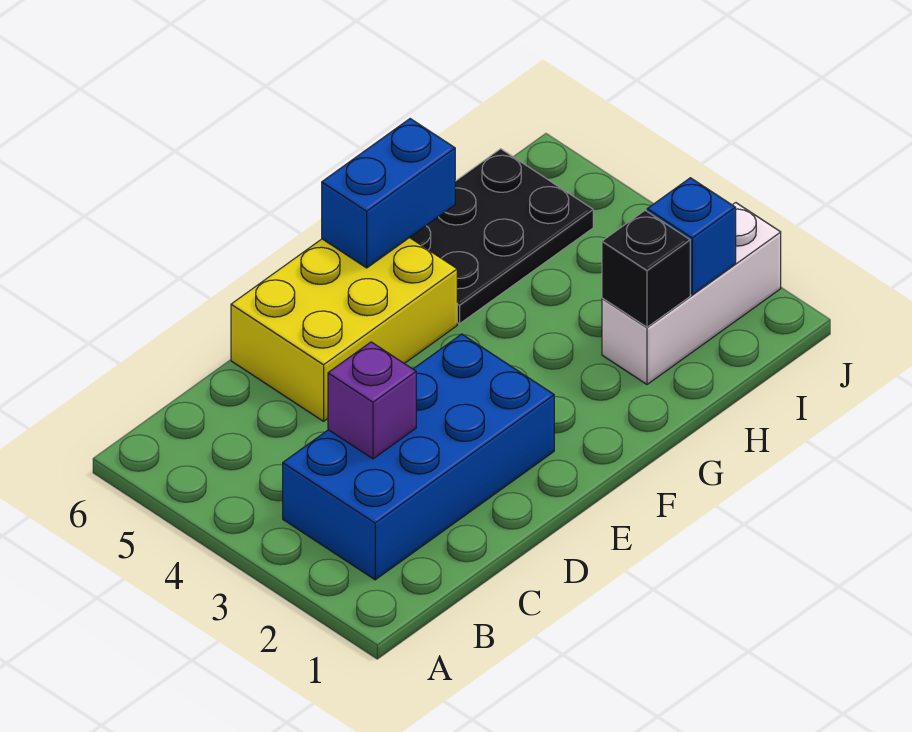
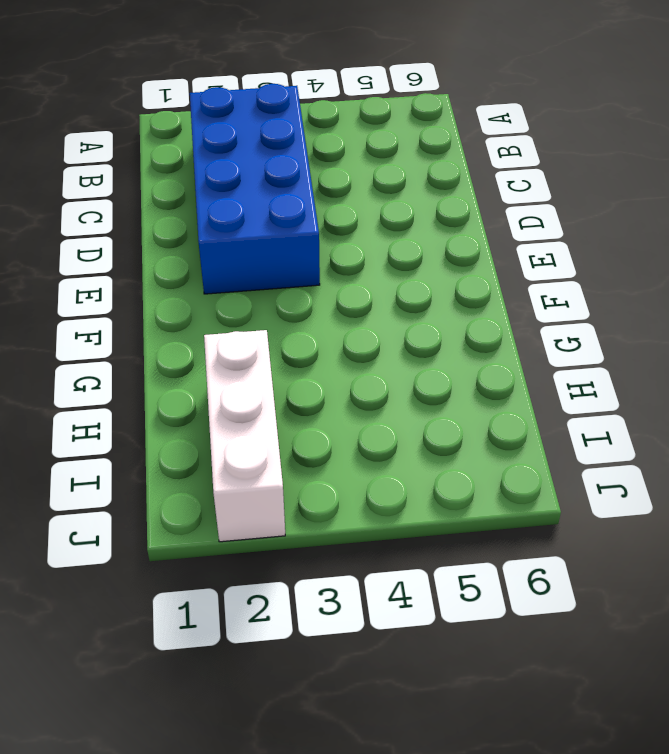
none -> yellow brick D5:F6 level 1
none -> black plate G5:I6 level 1

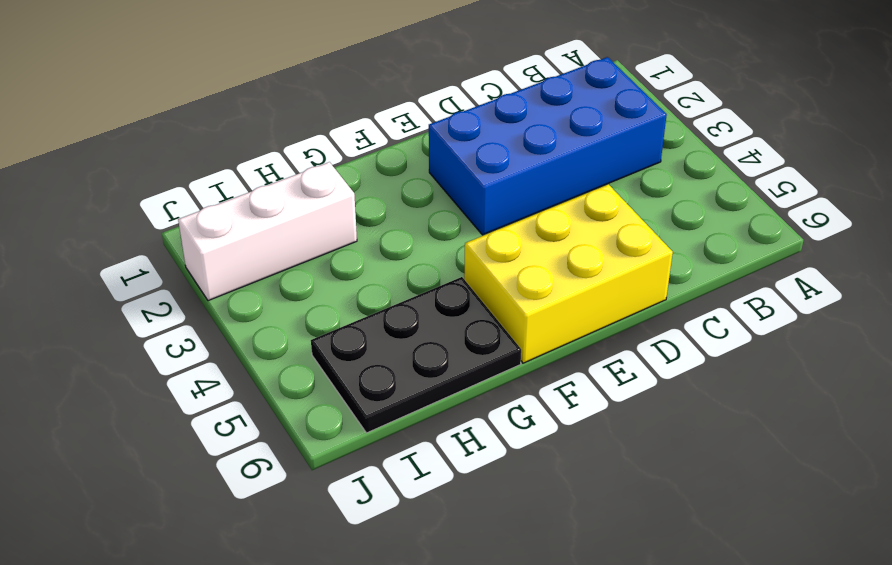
none -> purple brick C3 level 2
none -> blue brick F6:G6 level 2

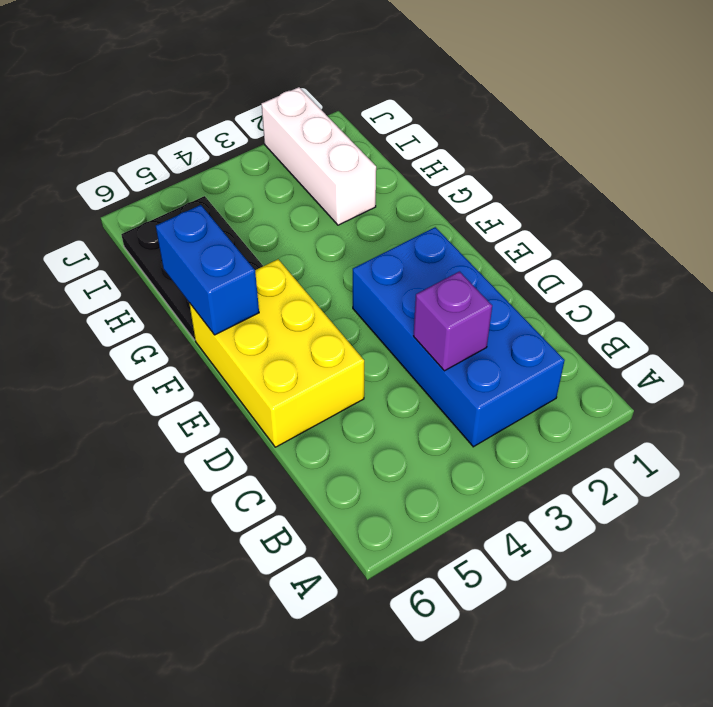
none -> black brick H2 level 2
none -> blue brick I2 level 2

